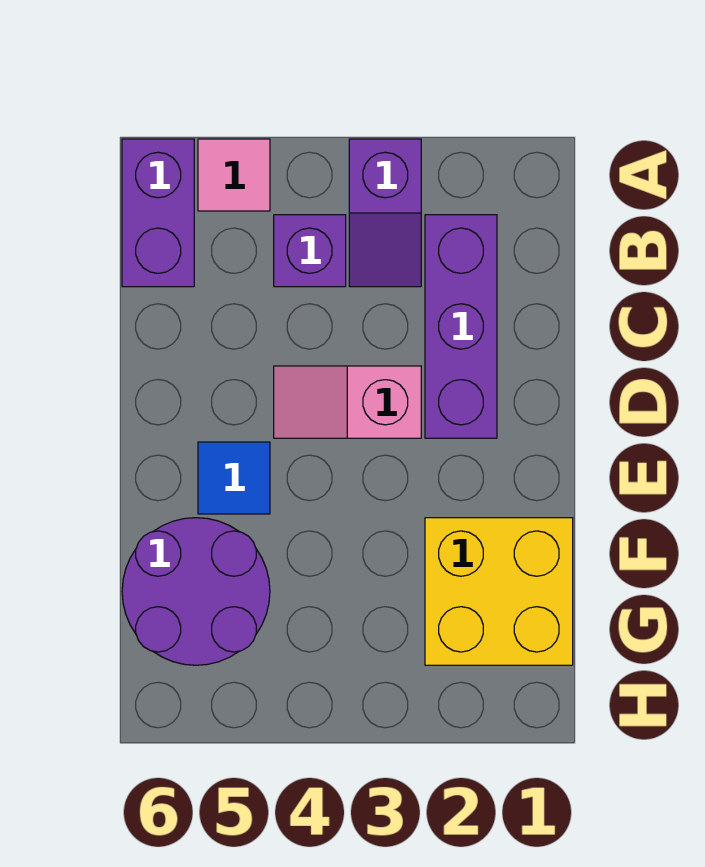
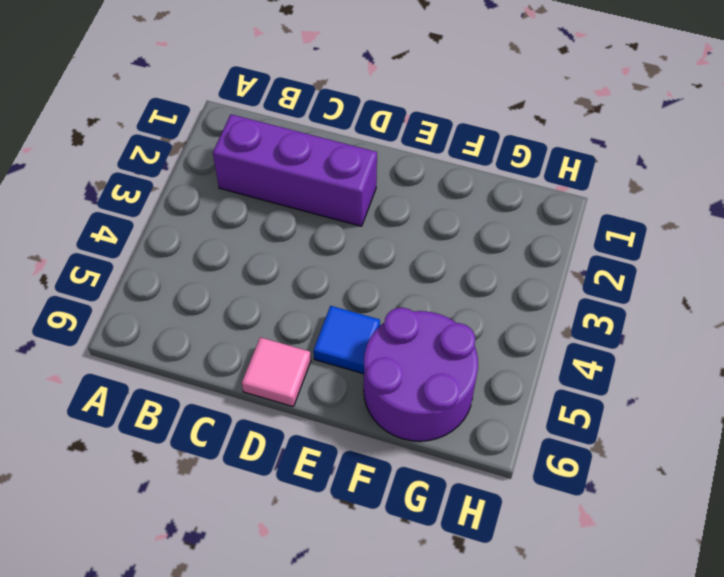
pink tile D6 level 1 -> pink tile A5 level 1
none -> purple slope A3:B3 level 1 top A
none -> purple brick A6:B6 level 1

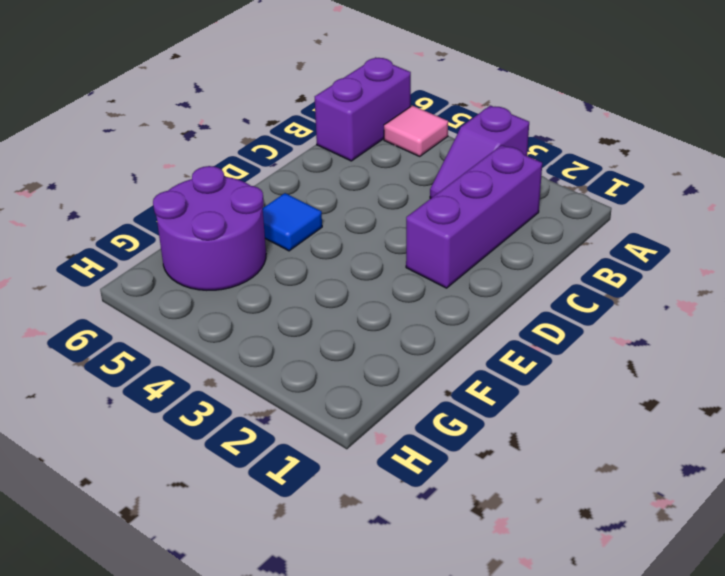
none -> purple brick B4 level 1
none -> pink slope D3:D4 level 1 top 3

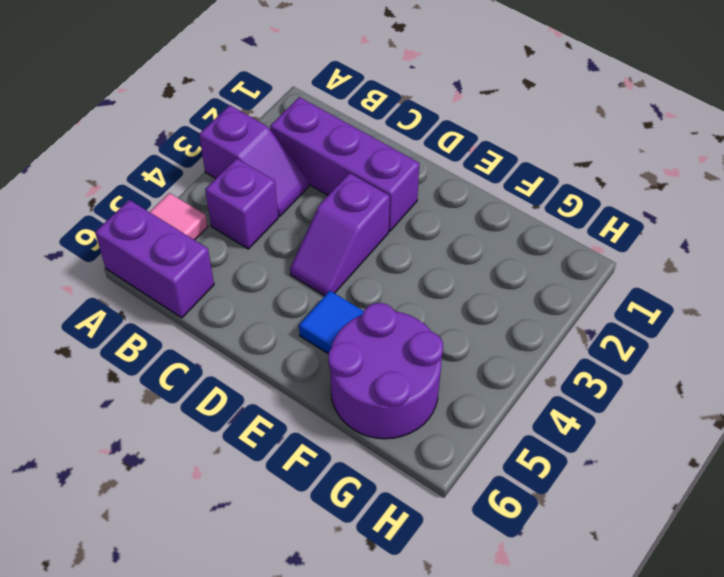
purple slope D3:D4 level 1 top 3 -> pink slope D3:D4 level 1 top 3
none -> yellow brick F1:G2 level 1

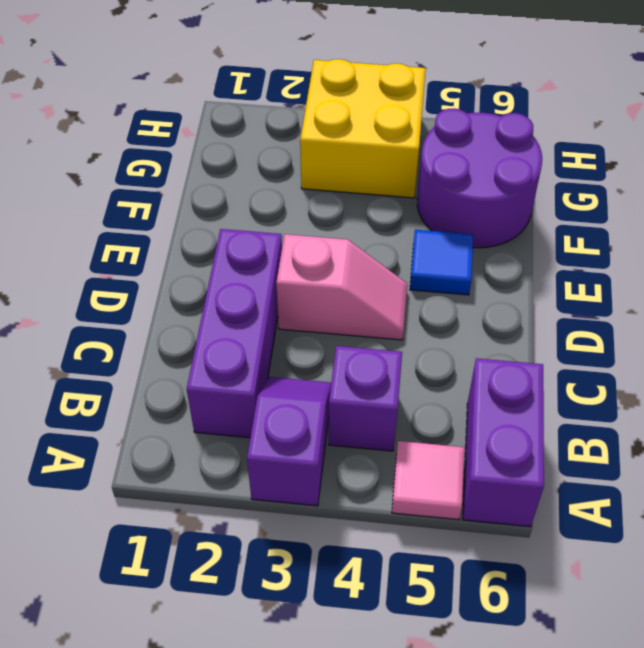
yellow brick G3:H4 level 1 -> yellow brick F1:G2 level 1

